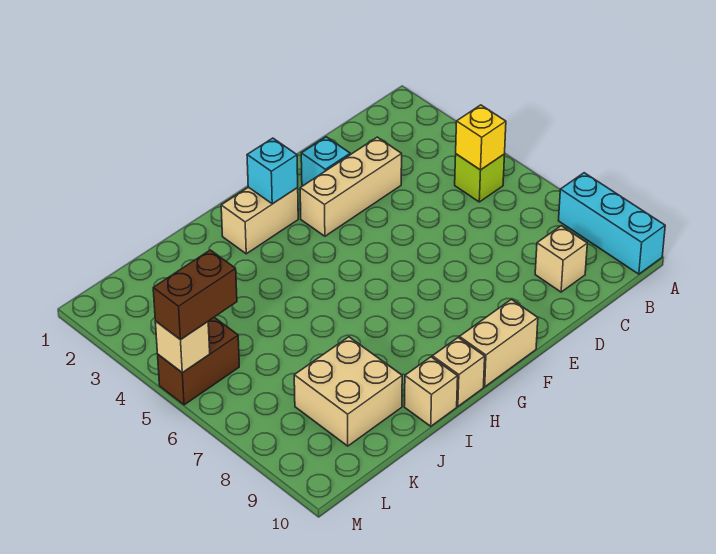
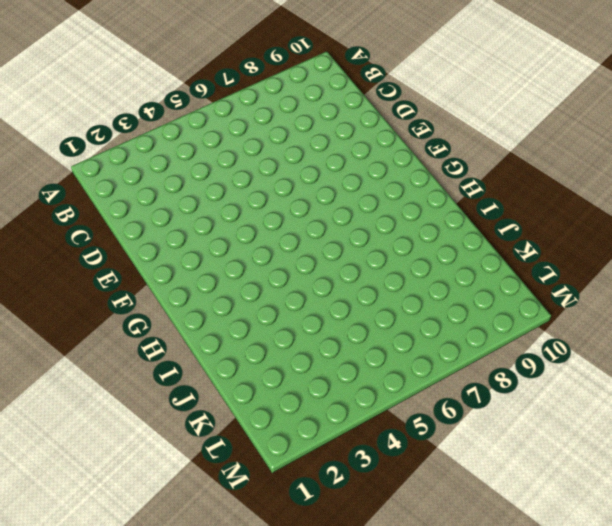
none -> cyan brick A8:A10 level 1
none -> lime brick B5 level 1
none -> tan brick C9 level 1

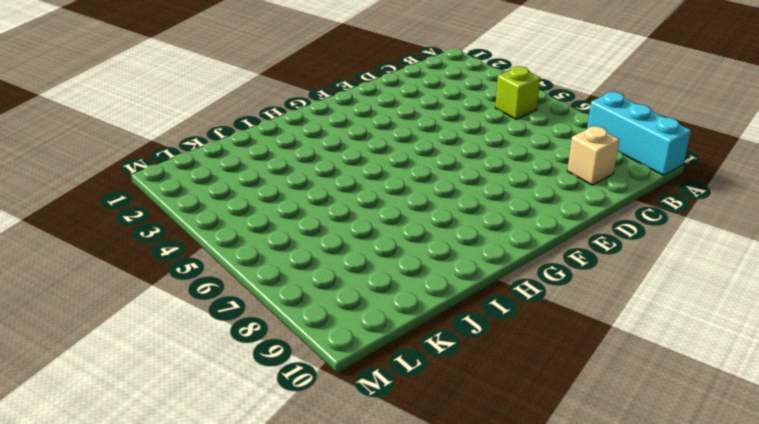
none -> tan brick D3:F3 level 1
none -> cyan brick E2 level 1
none -> tan brick F10:G10 level 1

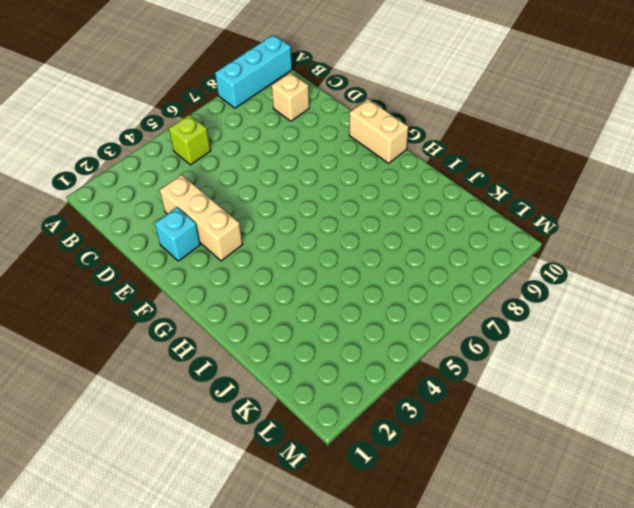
none -> tan brick G2:H2 level 1
none -> tan brick H10 level 1
none -> tan brick I10 level 1

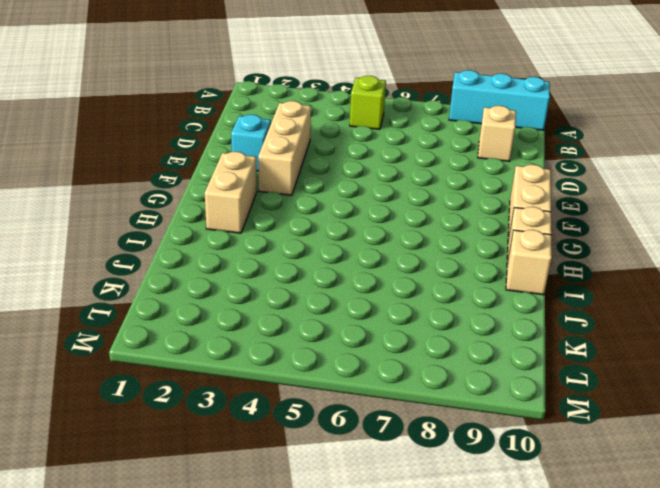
none -> tan brick J8:K9 level 1
none -> brown brick L5:M5 level 1
none -> yellow brick B5 level 2

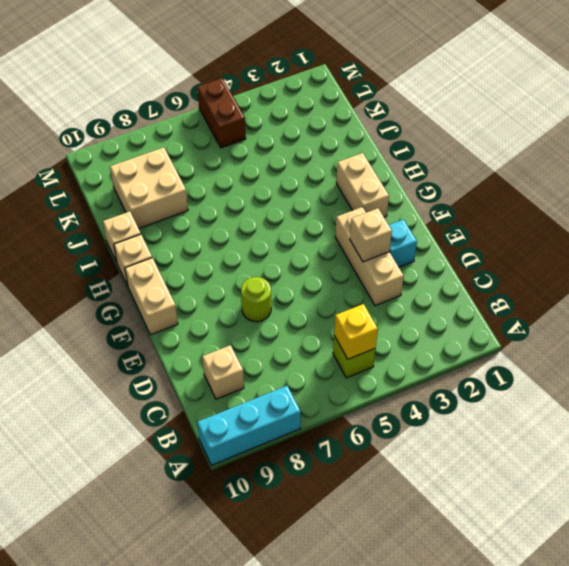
tan brick E3 level 2 -> tan brick M5 level 2
lime round brick E7 level 1 -> none
none -> cyan brick G2 level 2
none -> brown brick L5:M5 level 3

